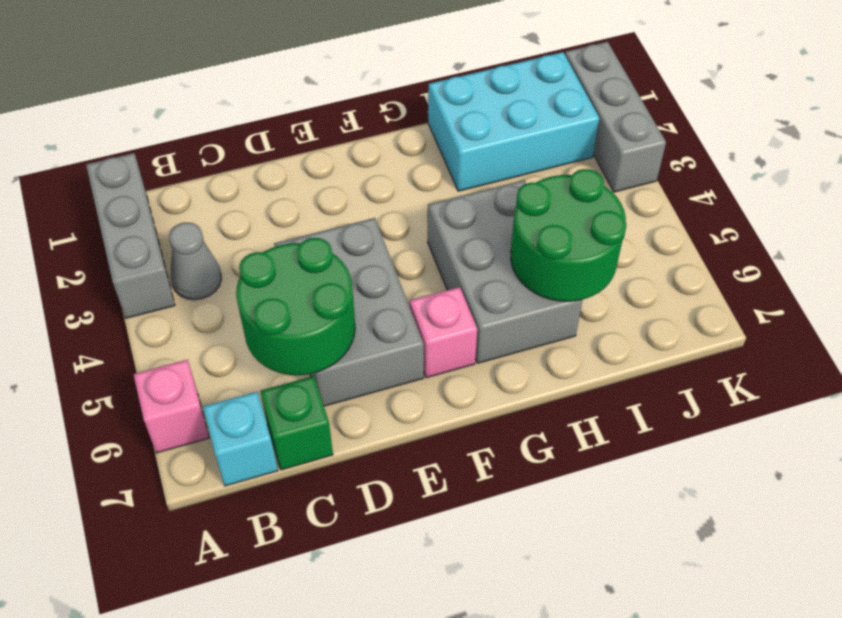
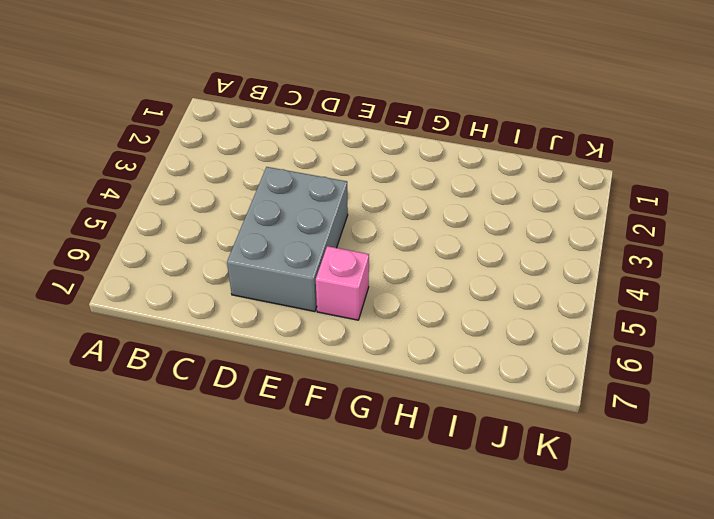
none -> grey brick A1:A3 level 1
none -> pink brick A6 level 1
none -> grey cone B3 level 1

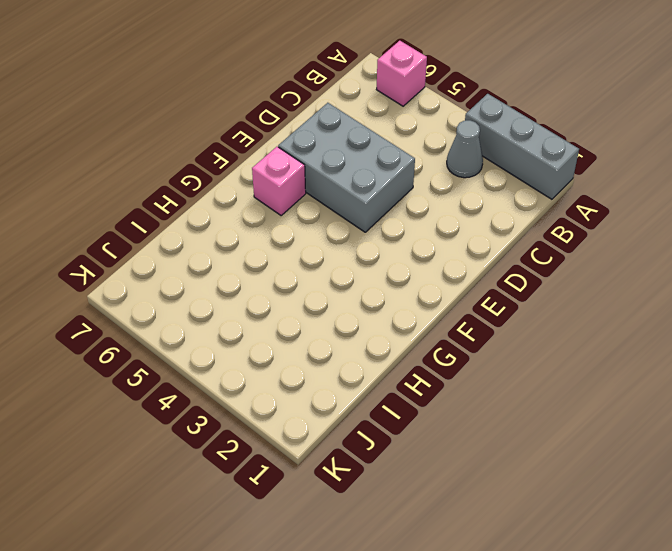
none -> cyan brick B7 level 1
none -> green brick C7 level 1
none -> grey brick G4:H6 level 1

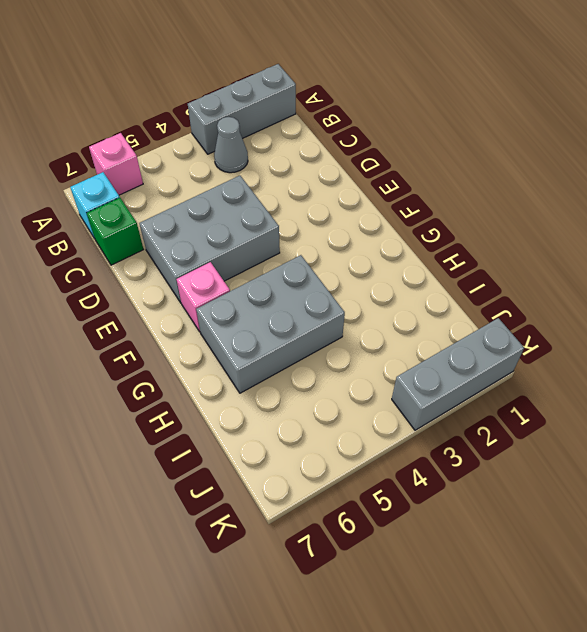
none -> cyan brick H1:J2 level 1
none -> green round brick C5:D6 level 2
none -> green round brick H5:I6 level 2

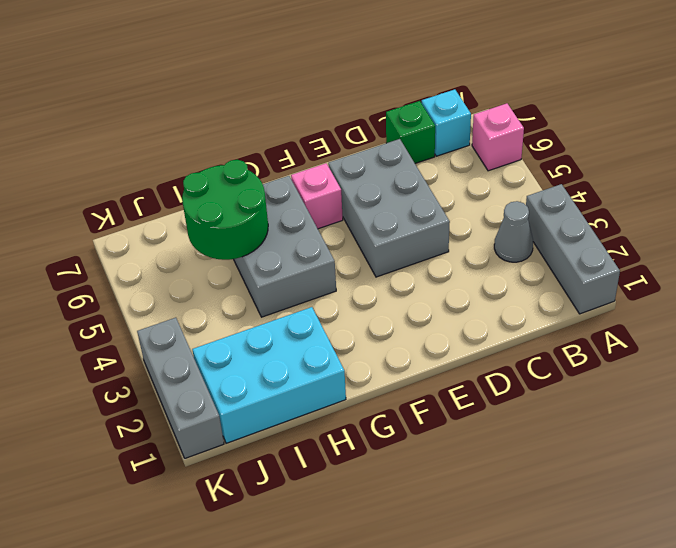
none -> green round brick C5:D6 level 2

